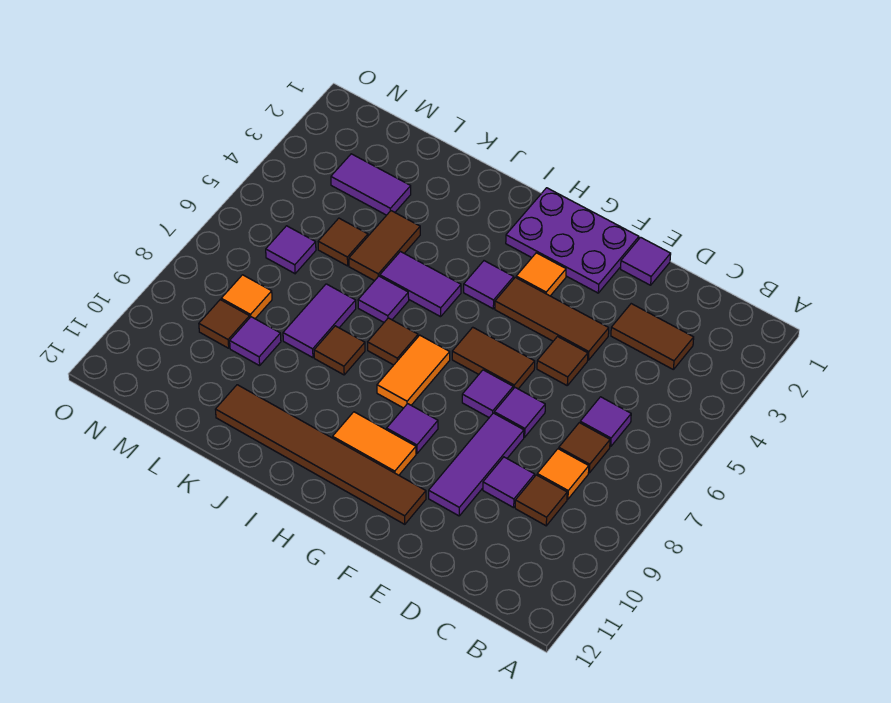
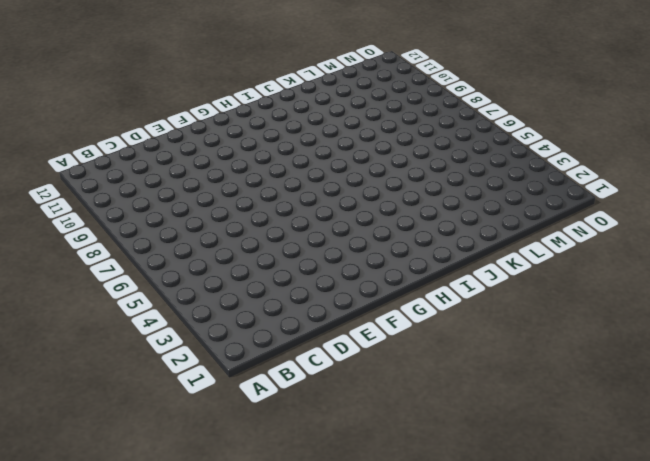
none -> brown tile C3:D3 level 1
none -> purple tile C6 level 1
none -> brown tile C7 level 1
none -> orange tile C8 level 1

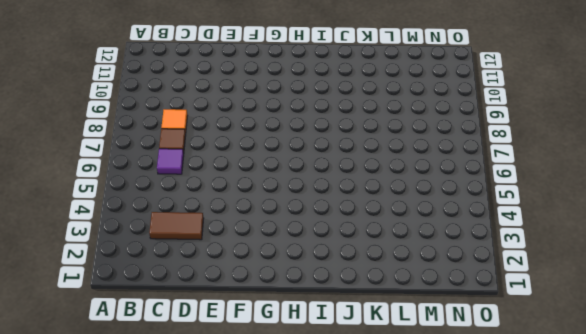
none -> brown tile C9 level 1
none -> purple tile D9 level 1
none -> purple tile E1 level 1
none -> brown tile E4:G4 level 1

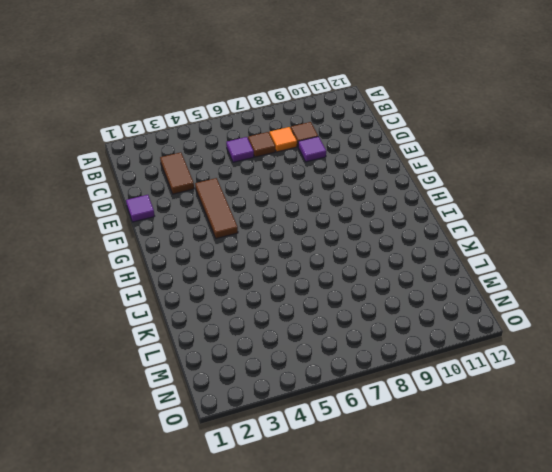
none -> brown tile E5 level 1
none -> purple tile E7 level 1
none -> purple tile E8:E10 level 1
none -> purple plate F1:H2 level 1

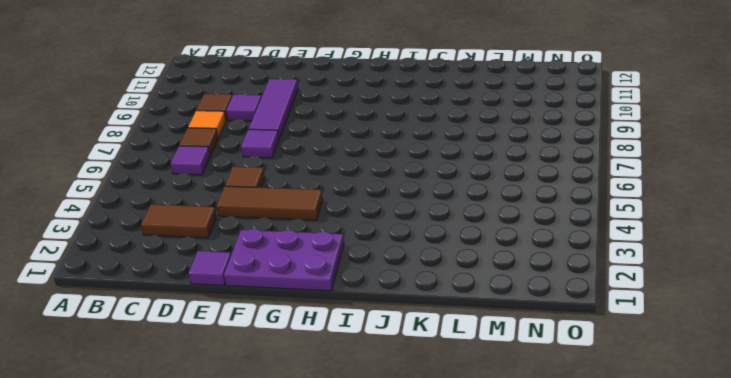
none -> brown tile F6:G6 level 1
none -> purple tile F7 level 1
none -> brown tile F11:K11 level 1
none -> orange tile G3 level 1

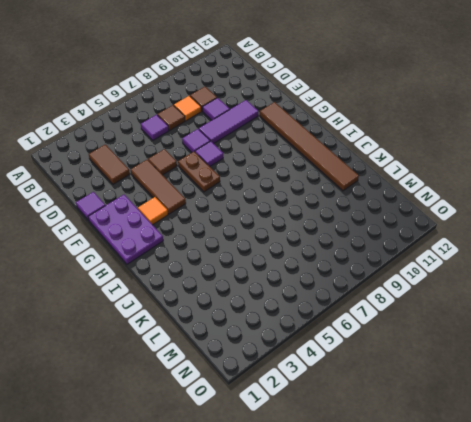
brown plate F6:G6 level 1 -> brown tile F6:G6 level 1
none -> purple tile G9 level 1
none -> orange tile G10:H10 level 1
none -> purple tile H4 level 1
none -> orange tile H7:H8 level 1

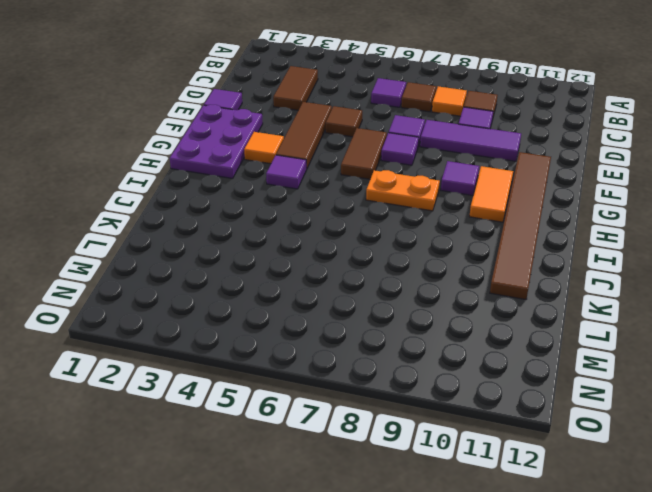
orange plate H7:H8 level 1 -> orange tile H7:H8 level 1
none -> purple tile I5:J5 level 1
none -> brown tile I7 level 1
none -> purple tile J6 level 1
none -> brown tile J8 level 1

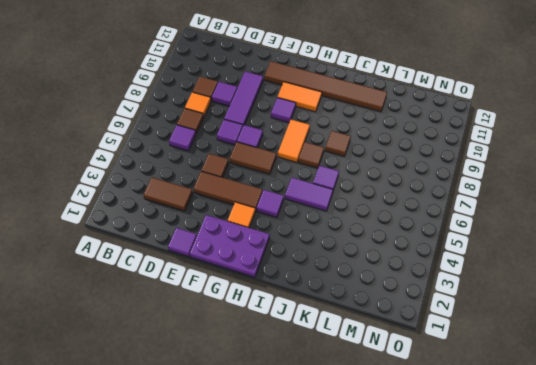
none -> brown tile K4:K5 level 1
none -> purple tile K7:K8 level 1
none -> purple tile L3:M3 level 1
none -> brown tile L5 level 1

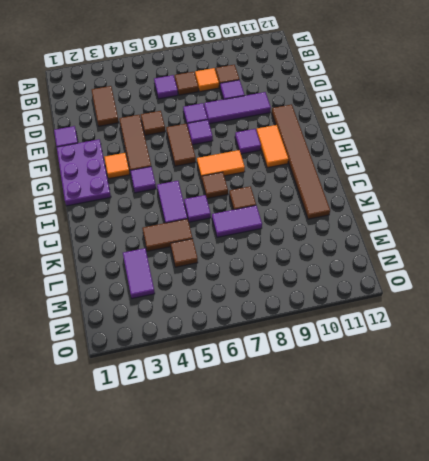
none -> purple tile L9 level 1
none -> purple tile M6 level 1
none -> orange tile M8 level 1
none -> brown tile M9 level 1

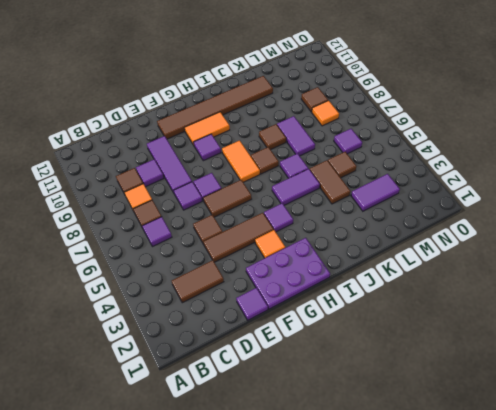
none -> purple tile L9 level 1

